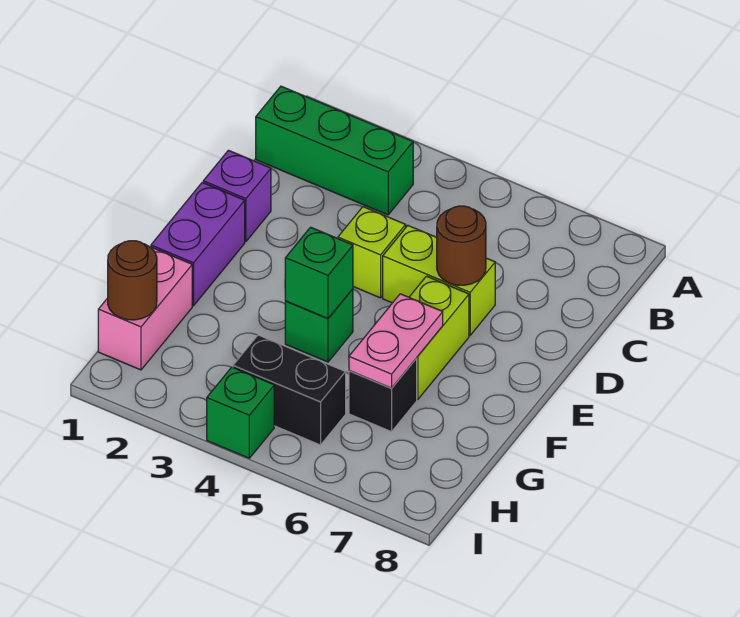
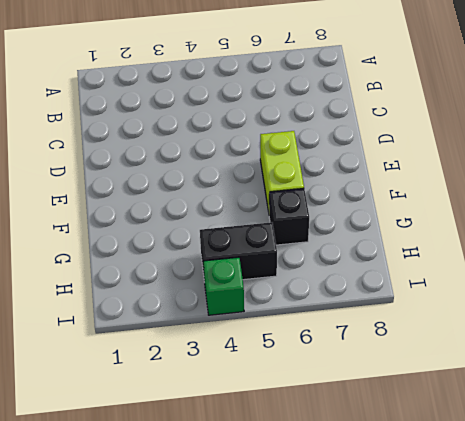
none -> green brick B1:B3 level 1
none -> purple brick D1 level 1
none -> lime brick D4 level 1

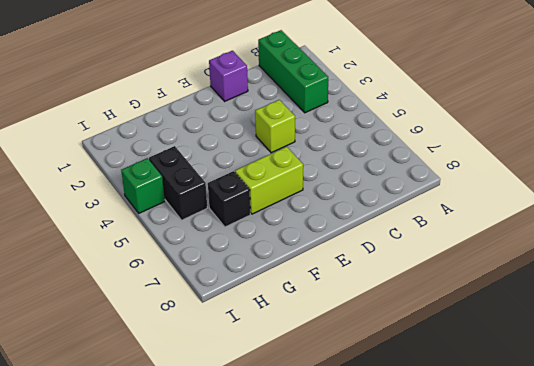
none -> lime brick D5:D6 level 1
none -> purple brick E1:F1 level 1
none -> green brick F4 level 1

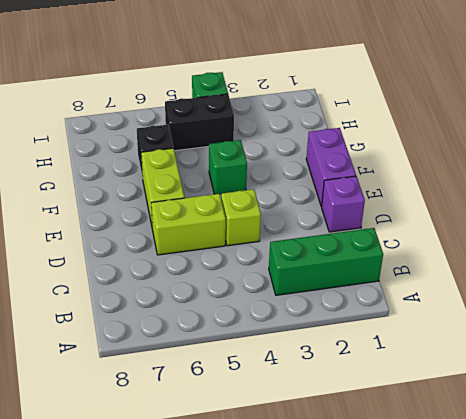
none -> pink brick G1:H1 level 1
none -> brown round brick D6 level 2
none -> green brick F4 level 2

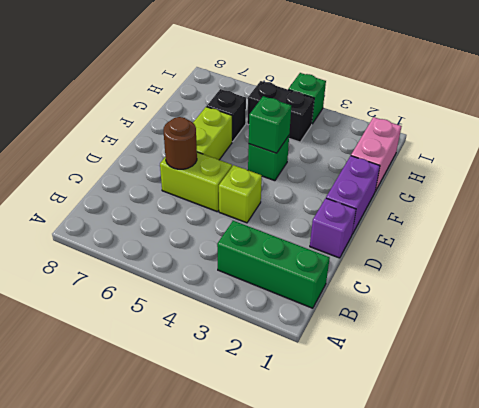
none -> pink plate F6:G6 level 2
none -> brown round brick H1 level 2

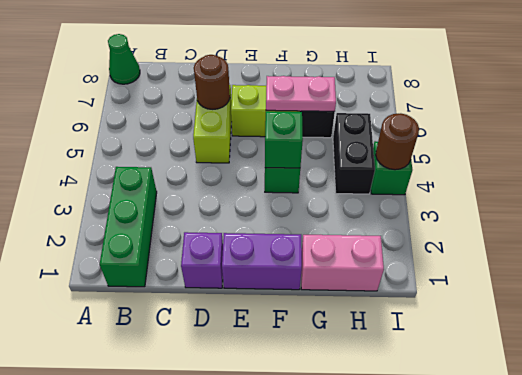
green cone A8 level 1 -> none
brown round brick I4 level 2 -> brown round brick H1 level 2
none -> lime brick D4 level 1

